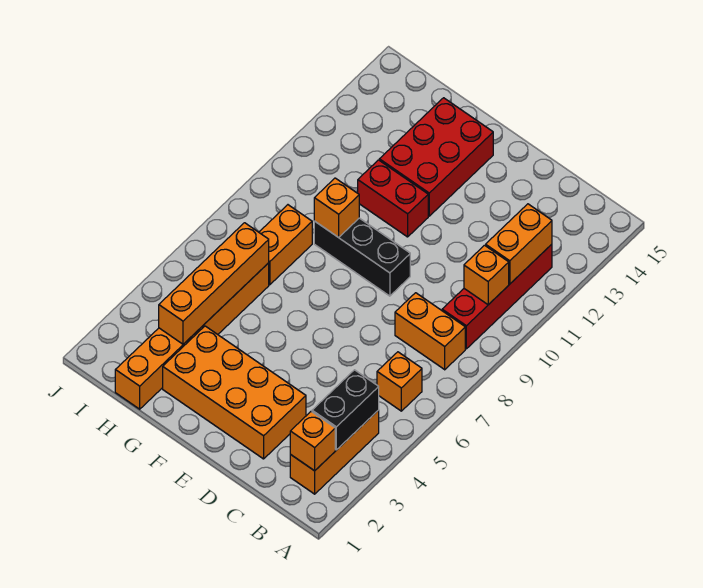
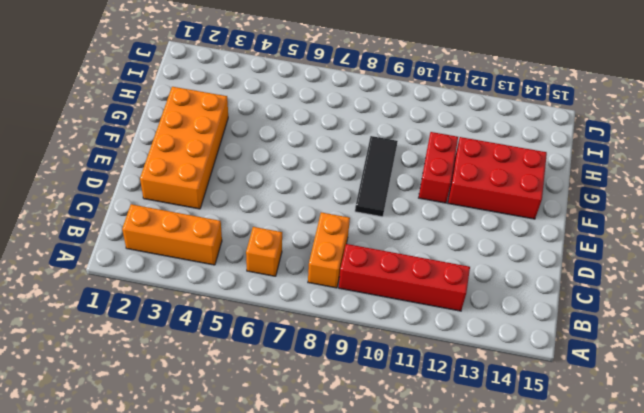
black tile E9:G9 level 1 -> black brick E9:G9 level 1
none -> orange brick H1:H6 level 1
none -> orange brick H7:H8 level 1
none -> orange brick B2 level 2

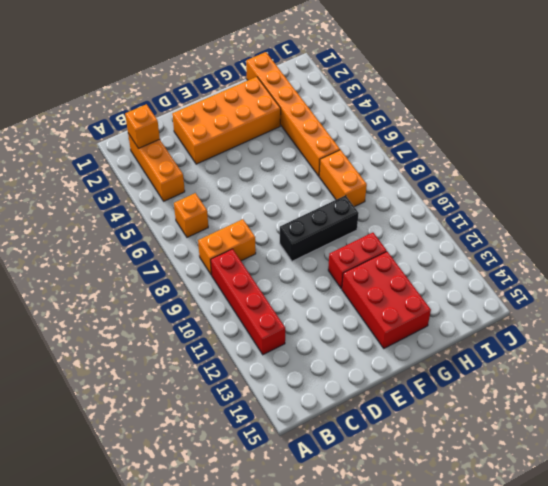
none -> black brick B3:B4 level 2
none -> orange brick B10 level 2
none -> orange brick B11:B12 level 2

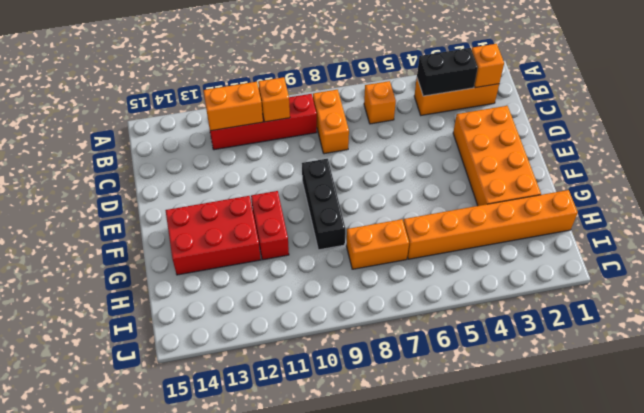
none -> orange brick G9 level 2
none -> orange brick H3:H6 level 2

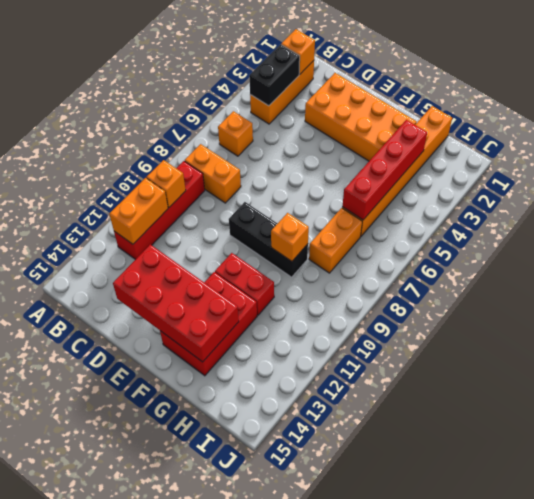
red brick D13:G14 level 2 -> none
red brick H3:H6 level 2 -> orange brick H3:H6 level 2

